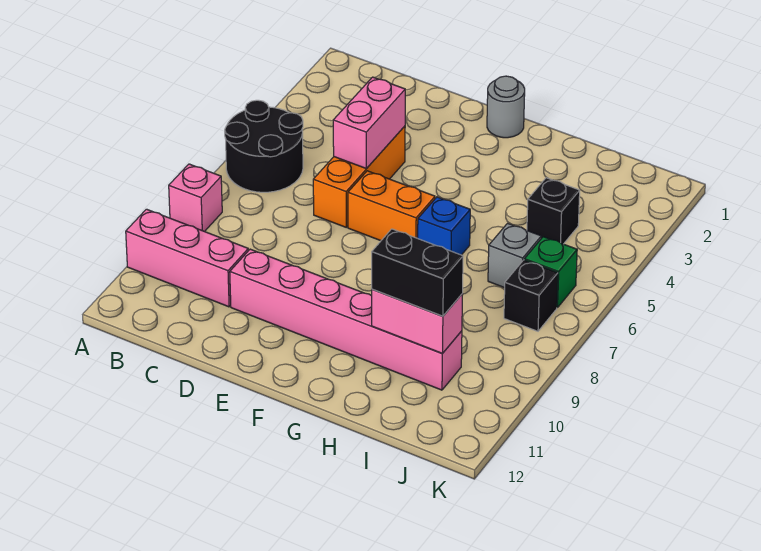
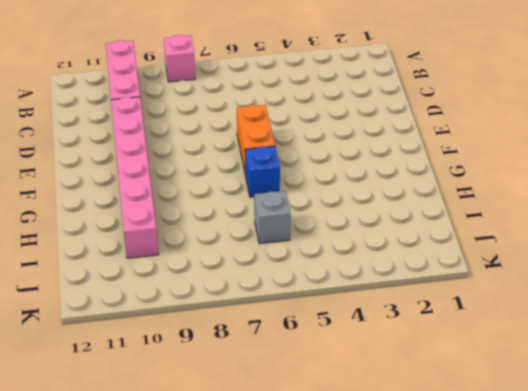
none -> black round brick A5:B6 level 1
none -> orange brick D4:D6 level 1
none -> grey round brick F1 level 1

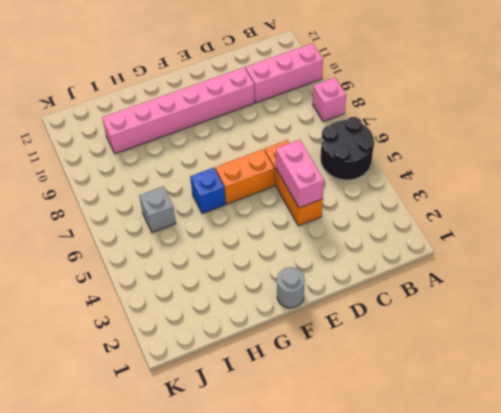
none -> black brick I4 level 1
none -> green brick J6 level 1
none -> black brick J7 level 1

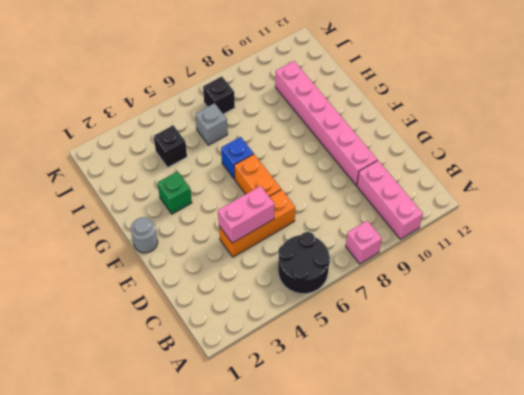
green brick G3 level 1 -> green brick J6 level 1
none -> pink brick H10:I10 level 2
none -> black brick H10:I10 level 3

